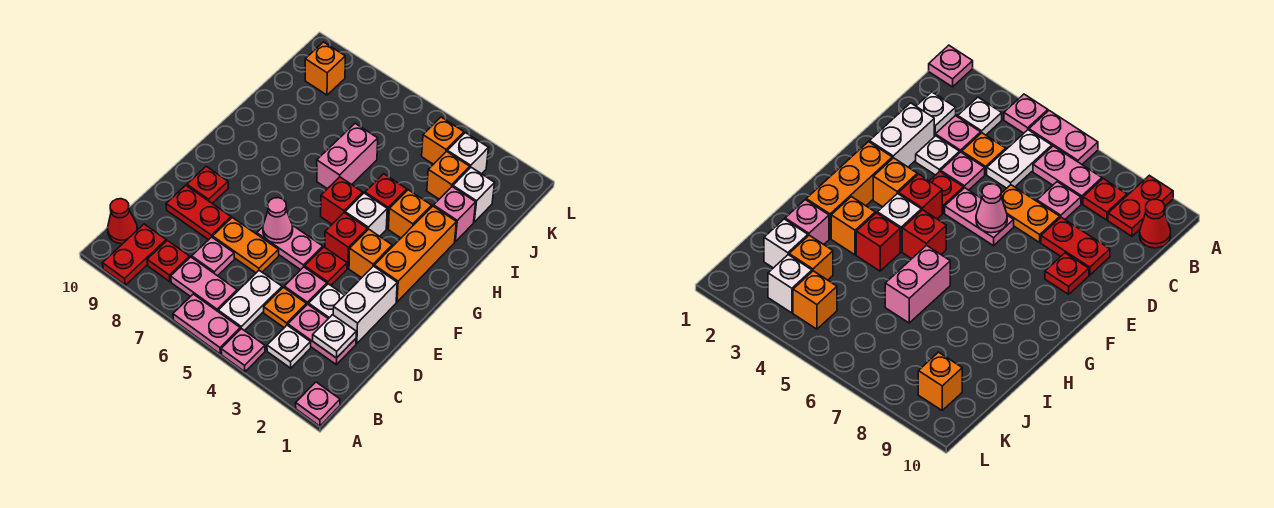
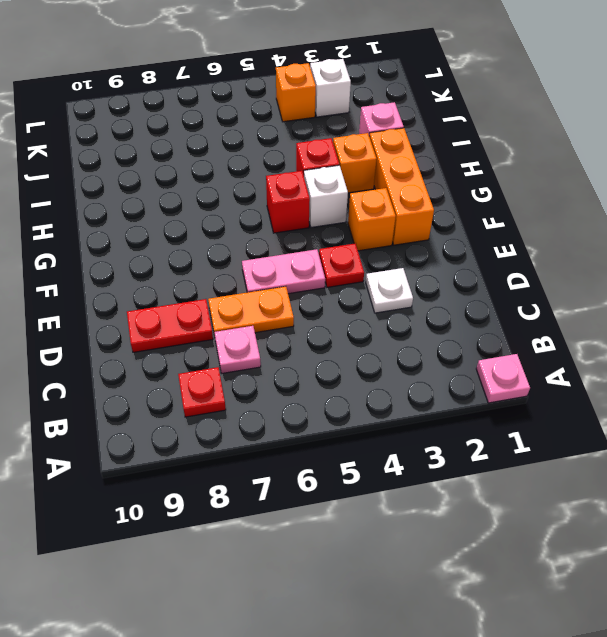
none -> pink plate A4 level 1
none -> pink plate A5:A6 level 1
none -> red plate A9:B9 level 1
none -> white plate B3 level 1

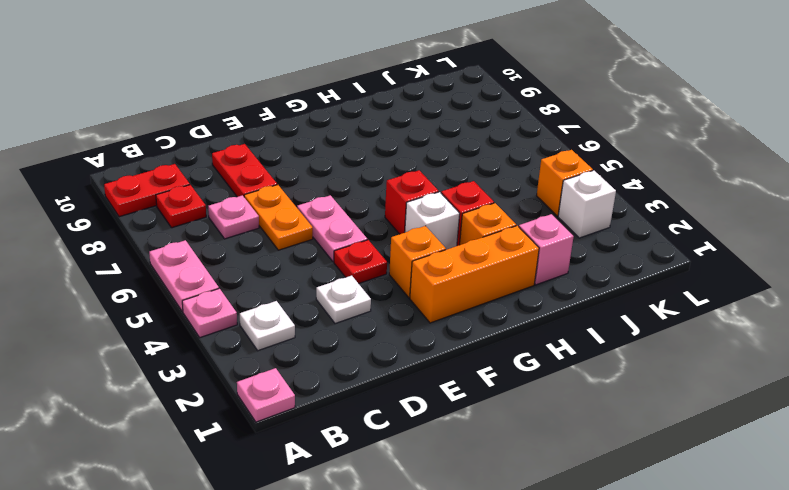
none -> white plate B5:C5 level 1
none -> pink plate B6:B7 level 1
none -> red cone B10 level 1
none -> pink plate C2:C3 level 1

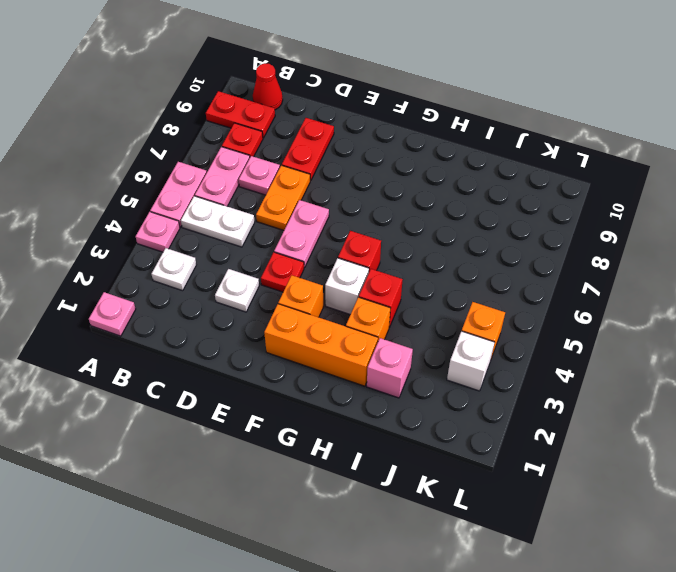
none -> pink plate C2:C3 level 1
none -> orange plate C4 level 1
none -> white brick D2:E2 level 1
none -> pink plate D4 level 1

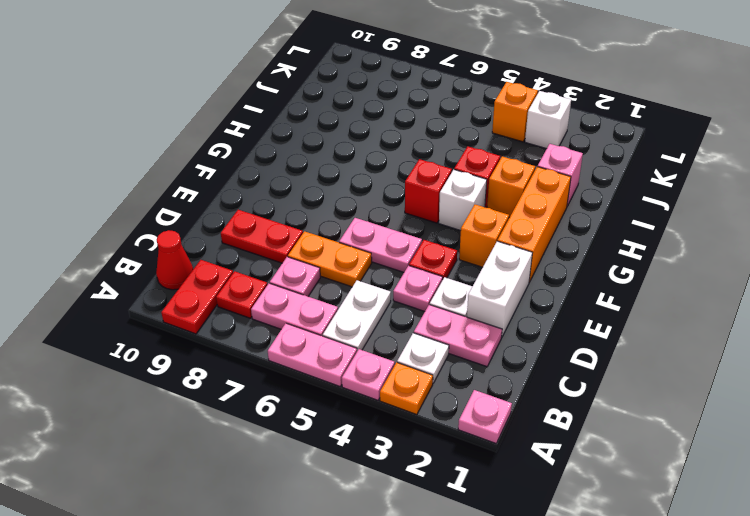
orange plate A3 level 1 -> orange plate C4 level 1
none -> red plate E9 level 1
none -> red brick F4 level 1
none -> pink brick H6:I6 level 1
none -> white brick J2 level 1

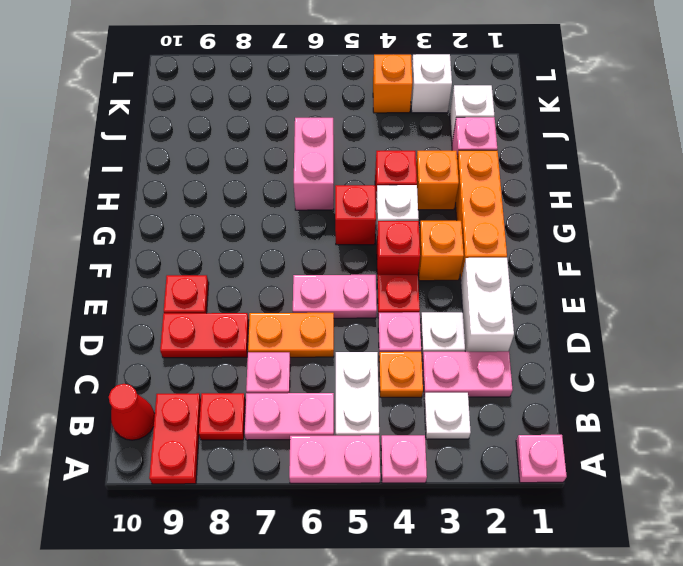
none -> orange brick J3 level 1
none -> orange brick K9 level 1
none -> white plate C2 level 2
none -> pink cone E6 level 2

